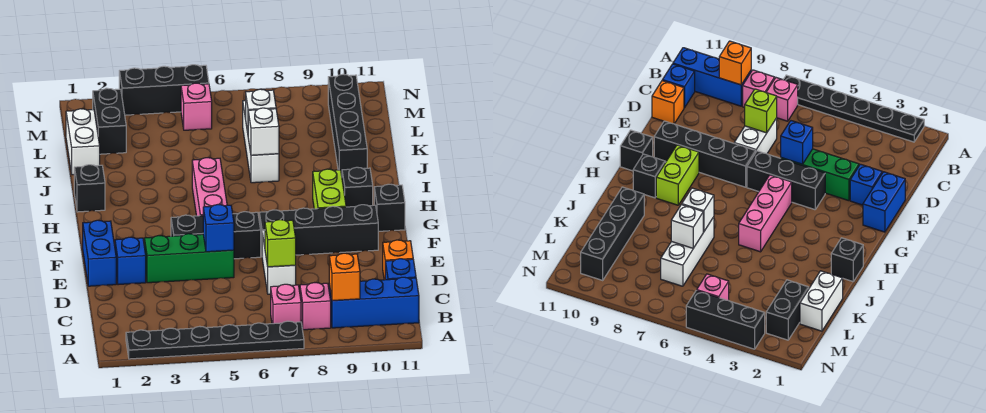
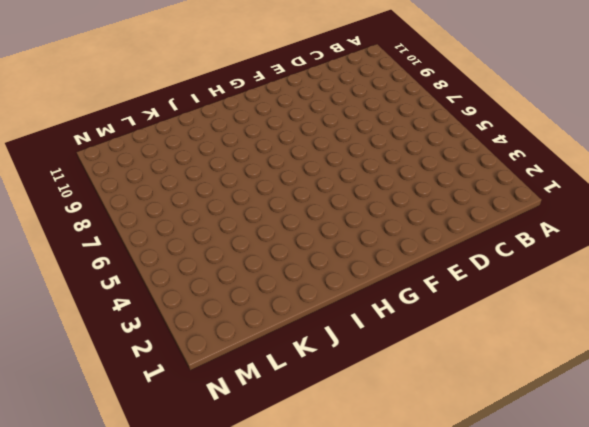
none -> black plate A2:A7 level 1
none -> pink brick B7 level 1
none -> pink brick B8 level 1

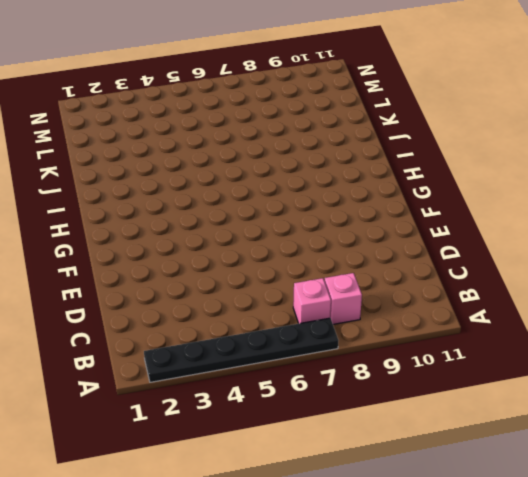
none -> blue brick B9:B11 level 1
none -> blue brick C11 level 1
none -> white brick D7:E7 level 1

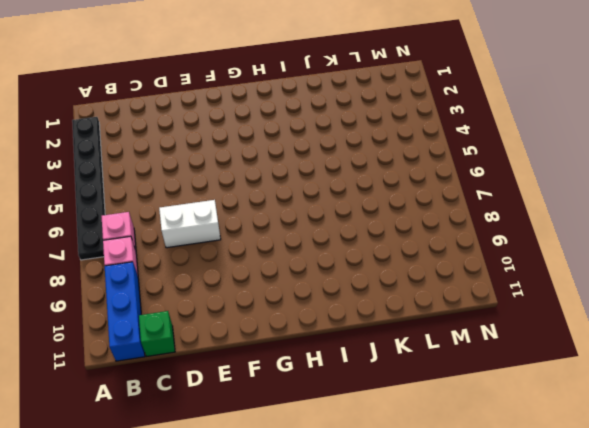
green brick C11 level 1 -> blue brick C11 level 1
none -> orange brick D11 level 1
none -> blue brick E1:F1 level 1
none -> blue brick E2 level 1

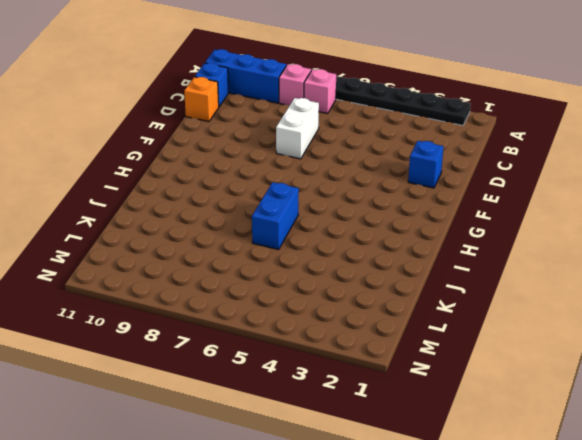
blue brick I6:J6 level 1 -> blue brick E1:F1 level 1
none -> green brick E3:E5 level 1
none -> black brick F4:F6 level 1
none -> black brick F7:F10 level 1

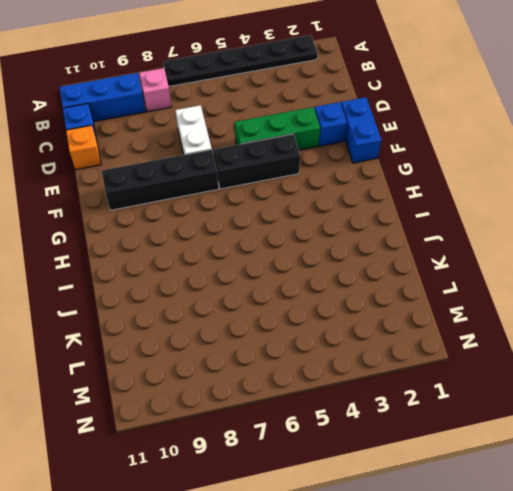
none -> pink brick B7 level 1
none -> pink brick G5:I5 level 1
none -> lime brick G9:H9 level 1

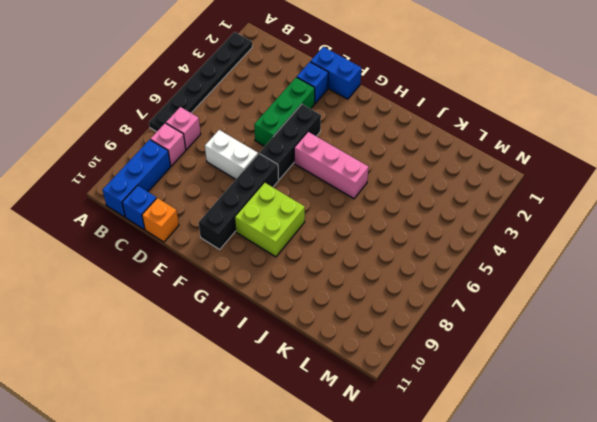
lime brick G8:H9 level 1 -> lime brick G9:H9 level 1
none -> black brick G11 level 1
none -> black brick H10 level 1
none -> black brick I1 level 1

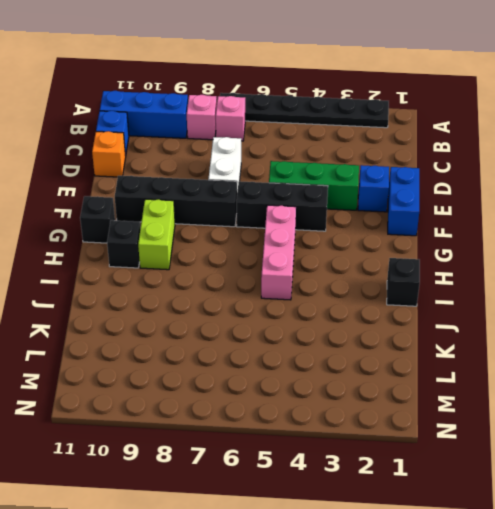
none -> white brick J7:L7 level 1
none -> black brick J10:M10 level 1
none -> white brick K1:L1 level 1

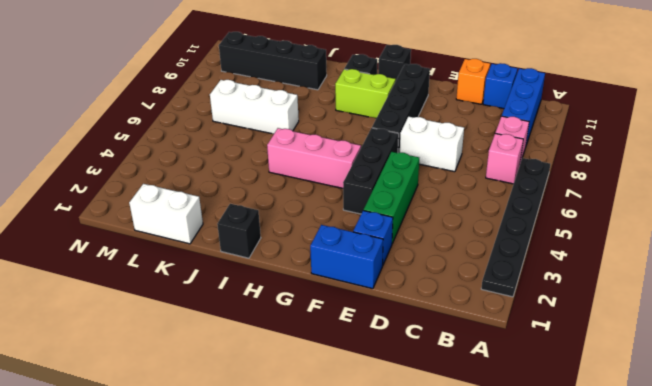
none -> black brick L2:M2 level 1
none -> pink brick M5 level 1
none -> black brick N3:N5 level 1

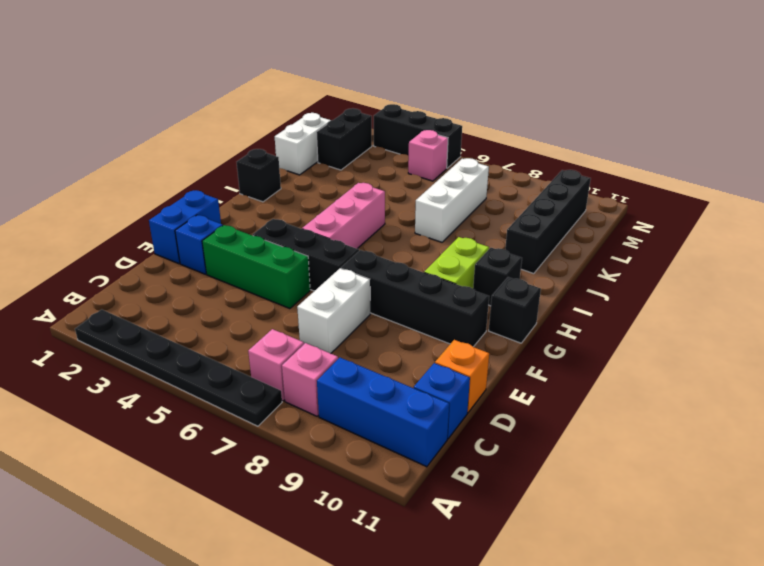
none -> orange brick B9 level 2
none -> lime brick D7 level 2
none -> blue brick E5 level 2

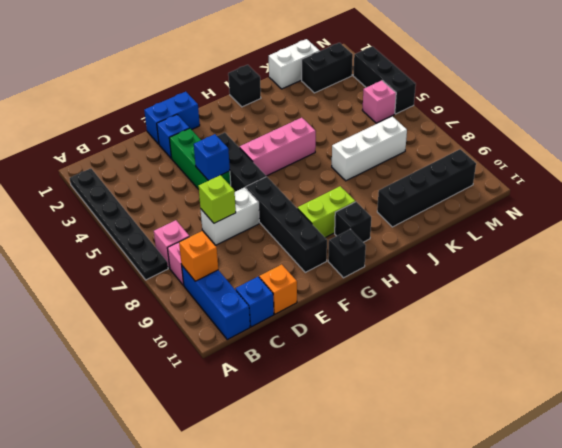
none -> white brick J7 level 2
none -> white brick K7 level 2

